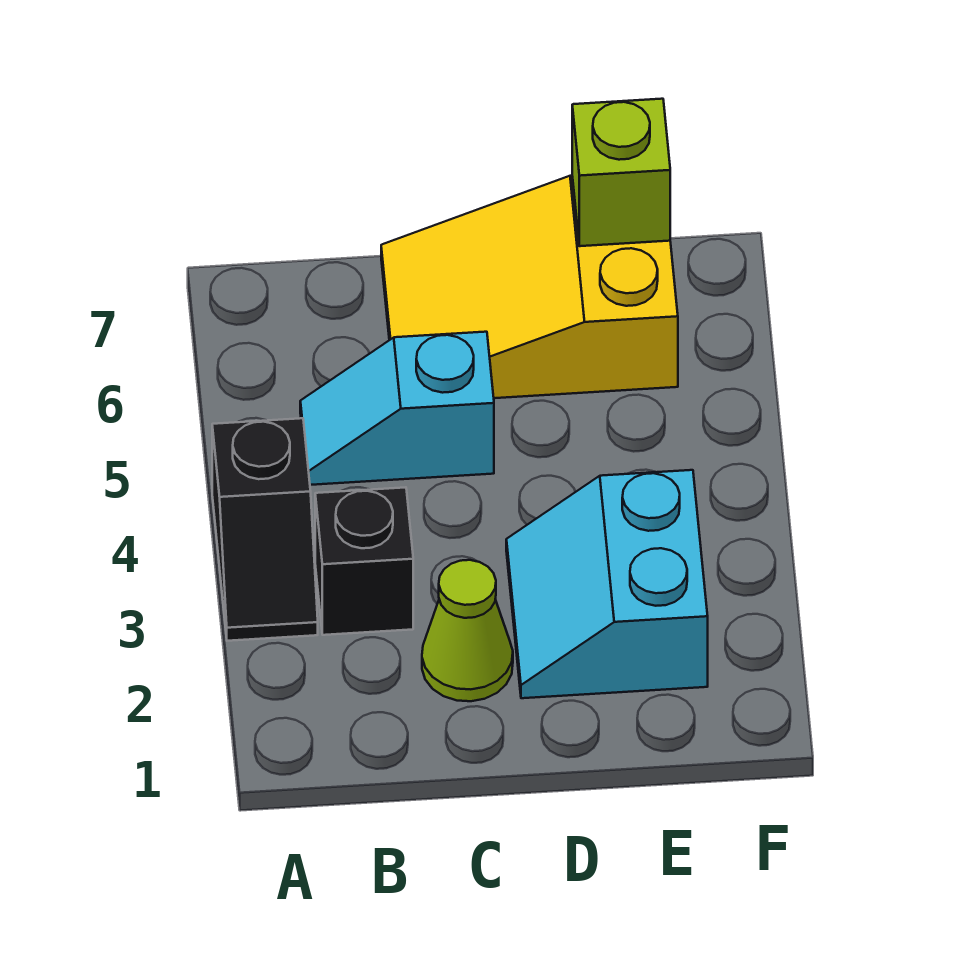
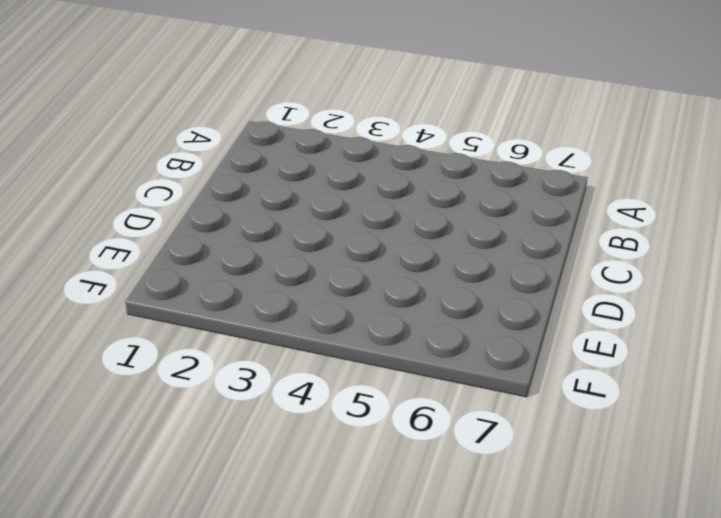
none -> black slope A3:A4 level 1 top 4
none -> black brick B3 level 1

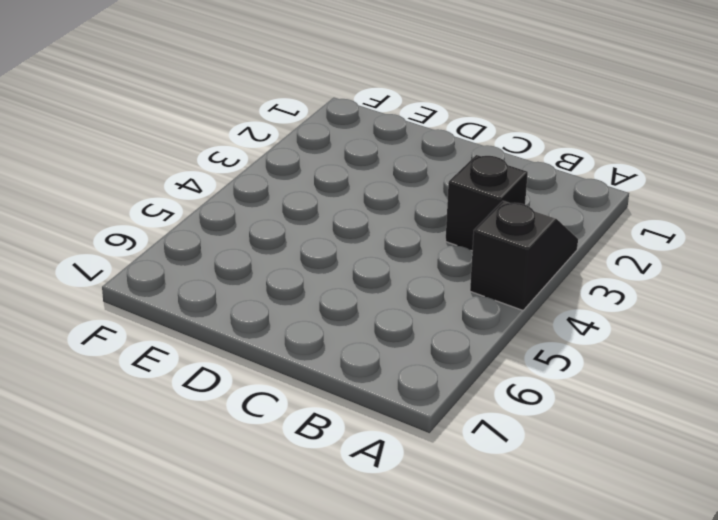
none -> cyan slope B5:C5 level 1 top C
none -> lime cone C2 level 1

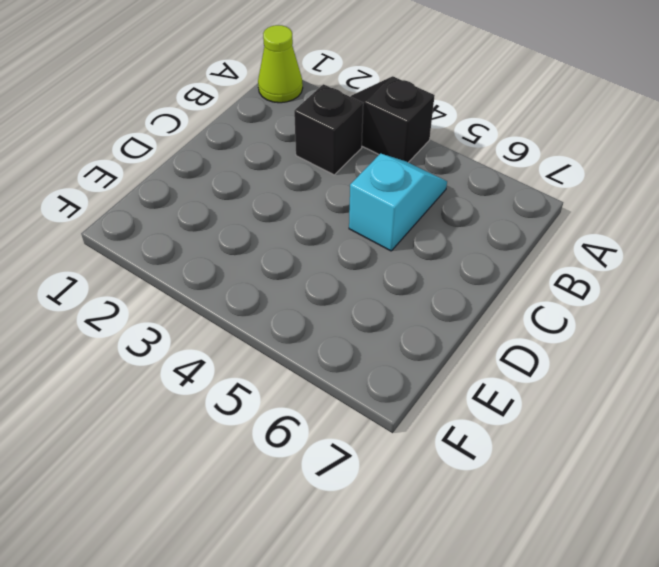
lime cone A1 level 1 -> lime cone C2 level 1
none -> yellow slope C6:E7 level 1 top E
none -> cyan slope D2:E3 level 1 top E

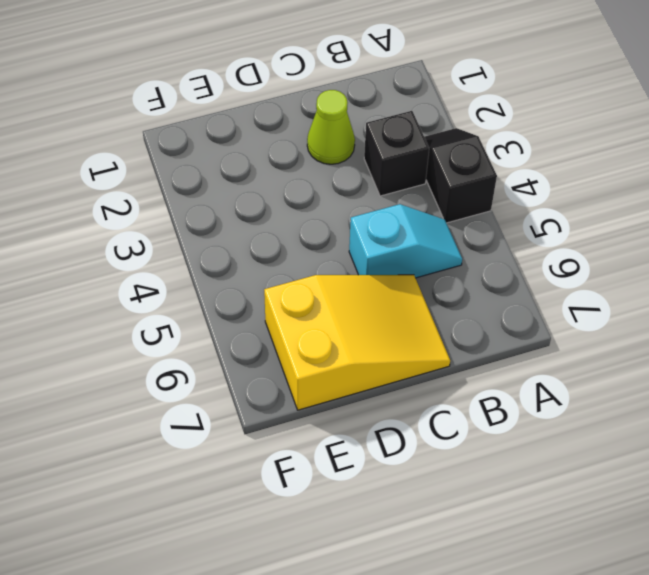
none -> cyan slope D2:E3 level 1 top E
none -> lime brick E7 level 2

